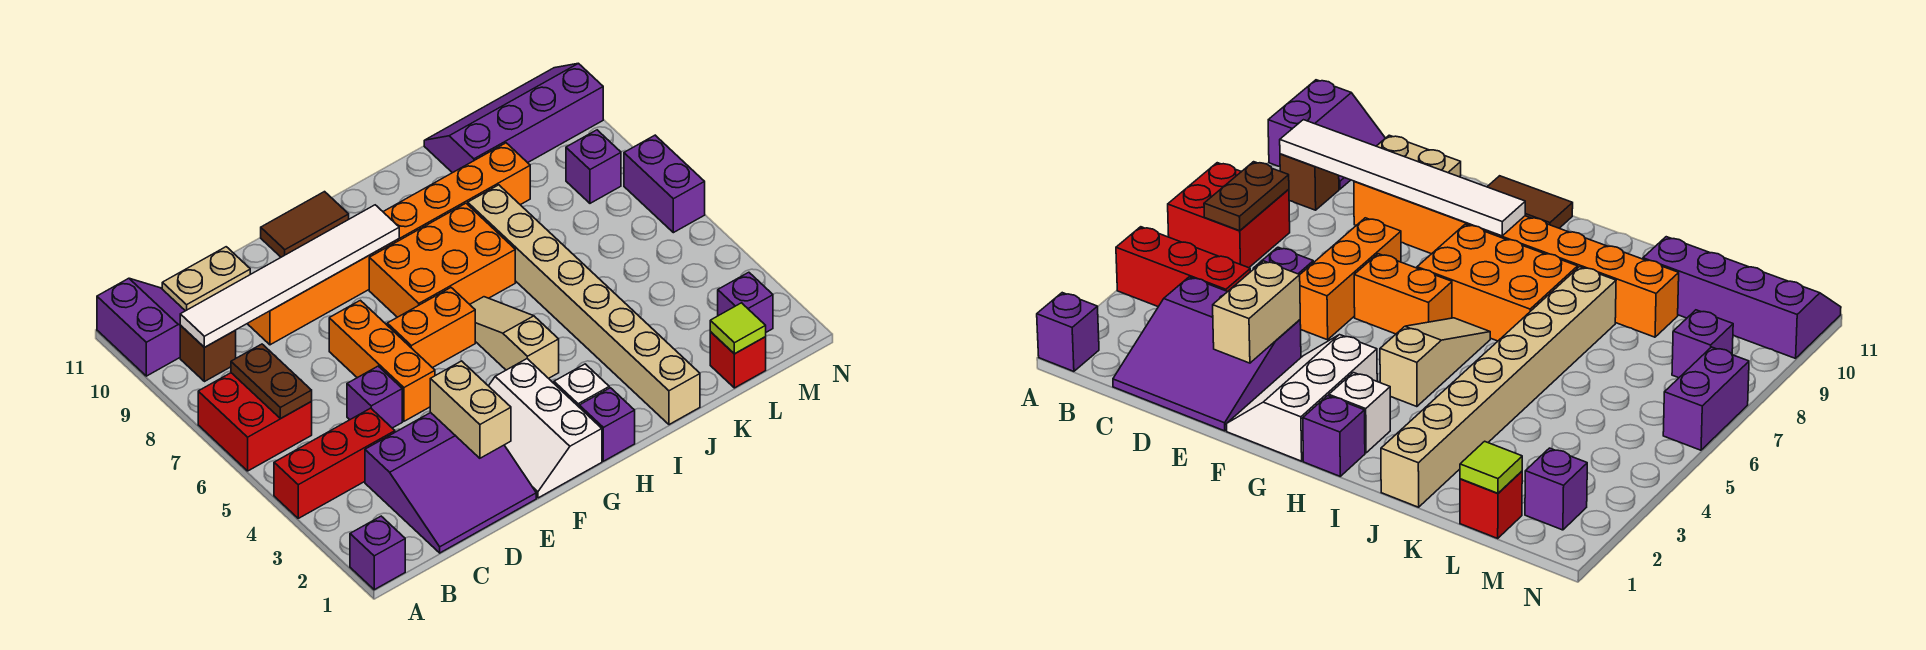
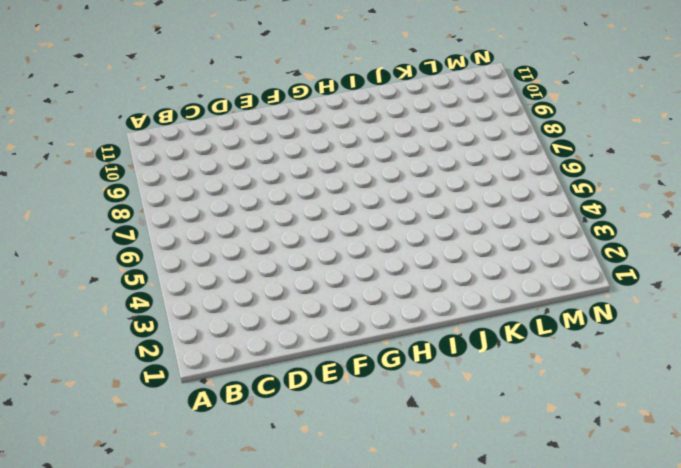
none -> purple brick A1 level 1
none -> red brick A4:C4 level 1
none -> red brick A6:B7 level 1

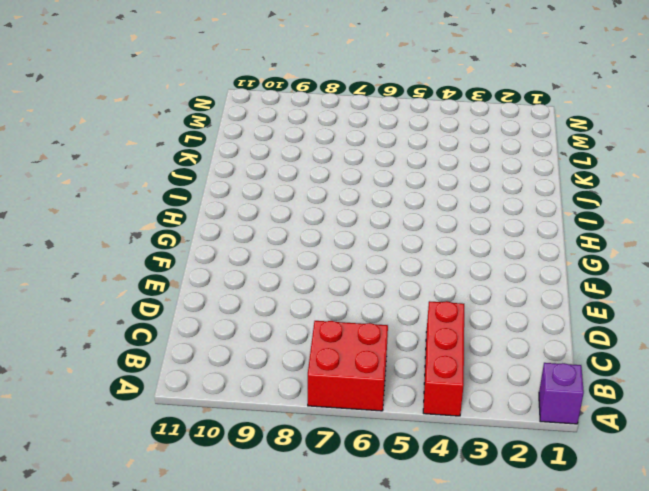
none -> purple slope A10:B11 level 1 top A
none -> brown brick B9 level 1
none -> purple slope C1:E3 level 1 top 3

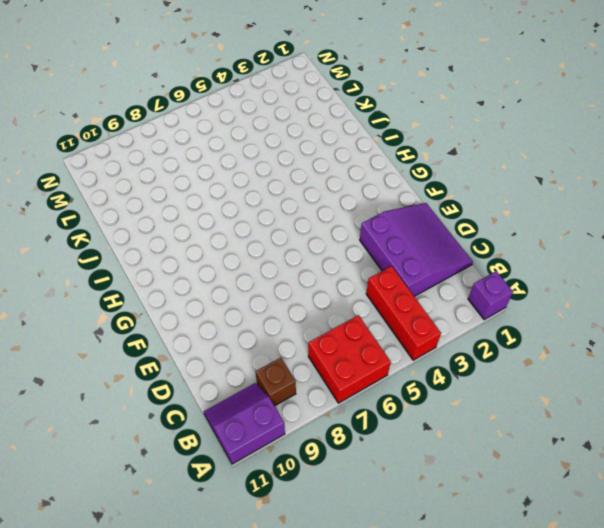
none -> tan plate C11:D11 level 1
none -> purple brick D5 level 1
none -> orange brick D9:K9 level 1

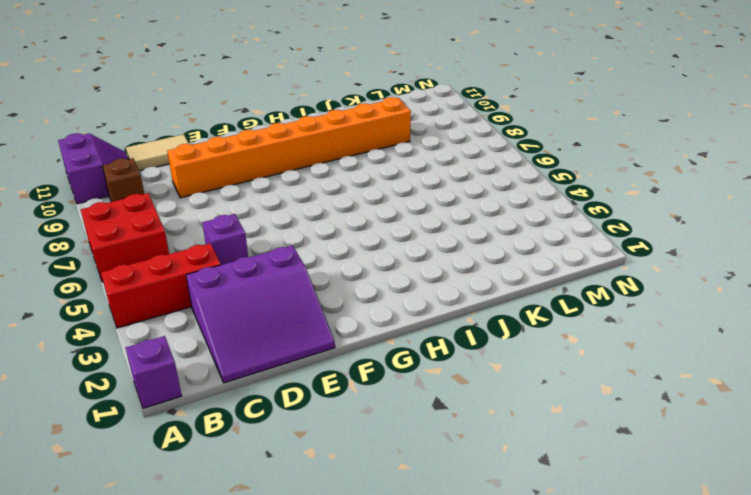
tan tile C11:D11 level 1 -> tan plate C11:D11 level 1
none -> orange brick E5:E7 level 1
none -> white slope F1:G3 level 1 top G
none -> orange brick F6:G6 level 1

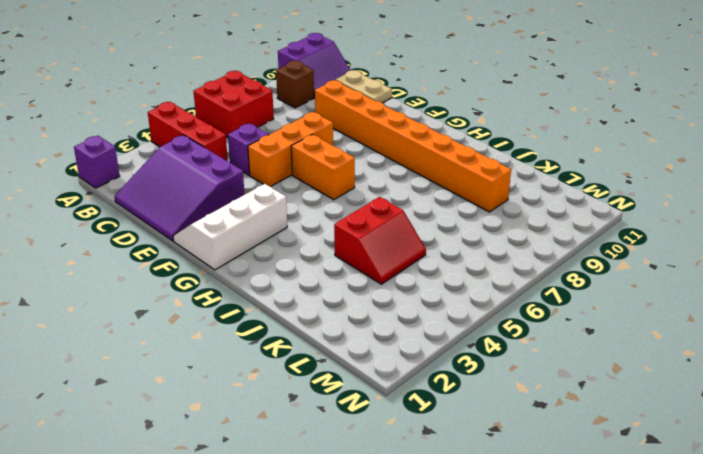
red slope J4:K5 level 1 top J -> tan brick J1:J8 level 1
none -> brown tile F11:G11 level 1
none -> orange brick G7:I8 level 1
none -> purple brick H1 level 1

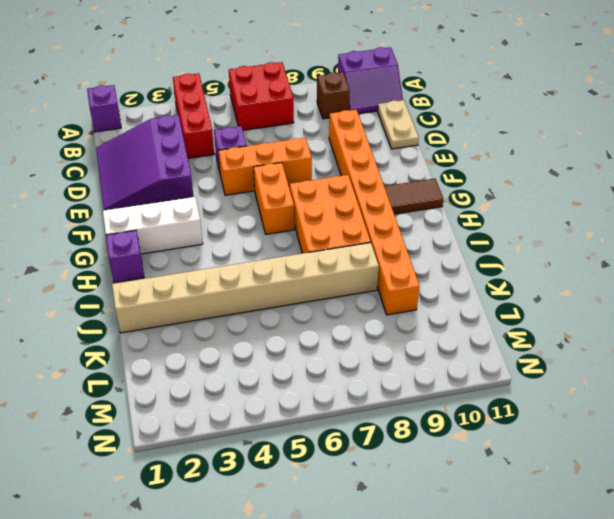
brown tile G10:G11 level 1 -> brown tile F11:G11 level 1
none -> white brick H2 level 1
none -> tan slope H4:H6 level 1 top 4
none -> purple slope K10:N11 level 1 top 10

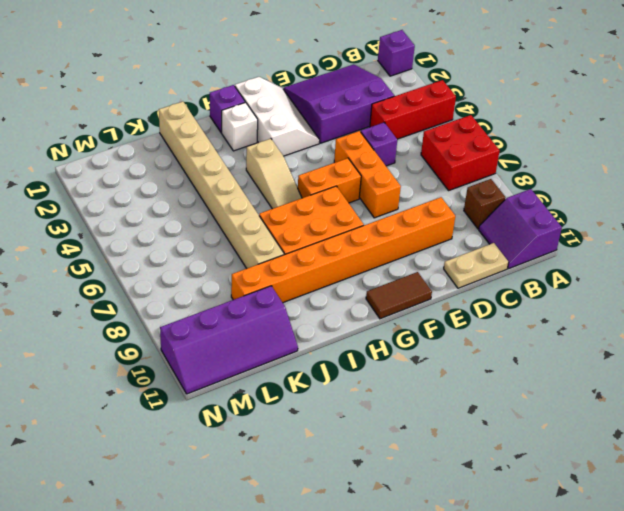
none -> red brick L1 level 1
none -> purple brick M2 level 1
none -> purple brick M8 level 1

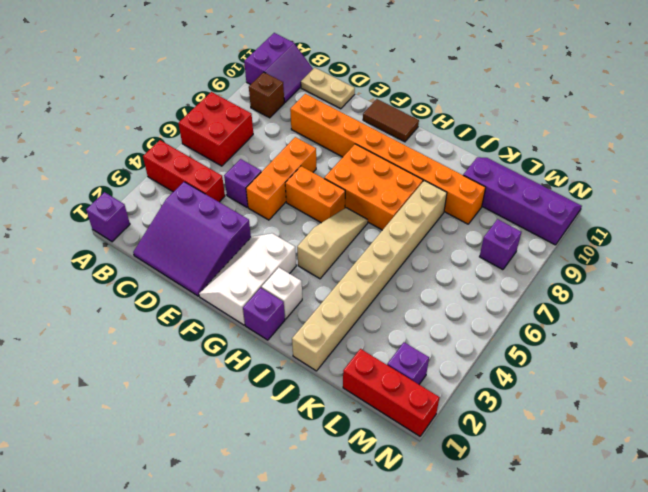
red brick L1:N1 level 1 -> red brick L1 level 1
none -> purple brick N6:N7 level 1
none -> brown plate B6:B7 level 2
none -> white tile B9:G9 level 2

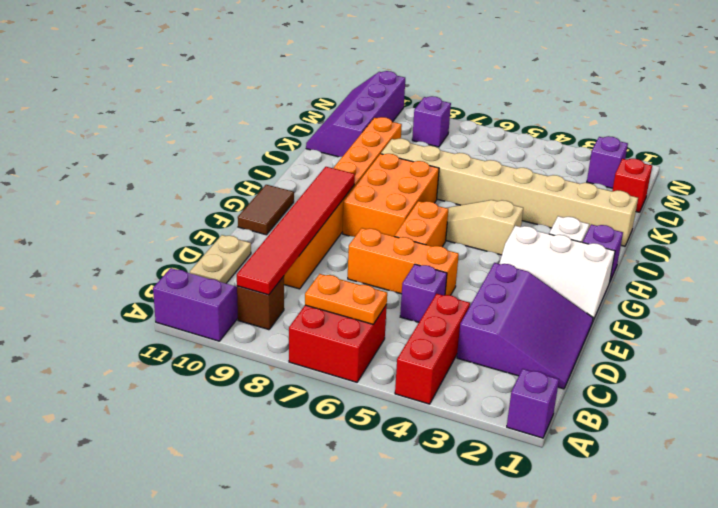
orange plate B6:B7 level 2 -> brown plate B6:B7 level 2
red tile B9:G9 level 2 -> white tile B9:G9 level 2
none -> purple brick N6:N7 level 1
none -> tan brick E2:E3 level 2
none -> lime tile L1 level 2

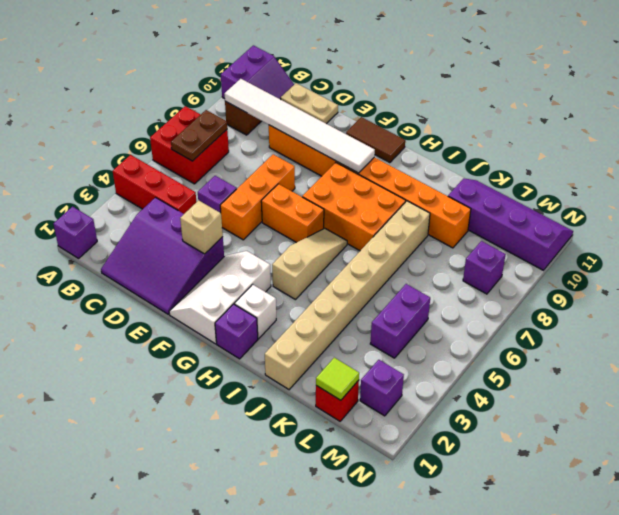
tan brick E3 level 2 -> tan brick E2:E3 level 2
purple brick L4:L5 level 1 -> purple brick N6:N7 level 1

